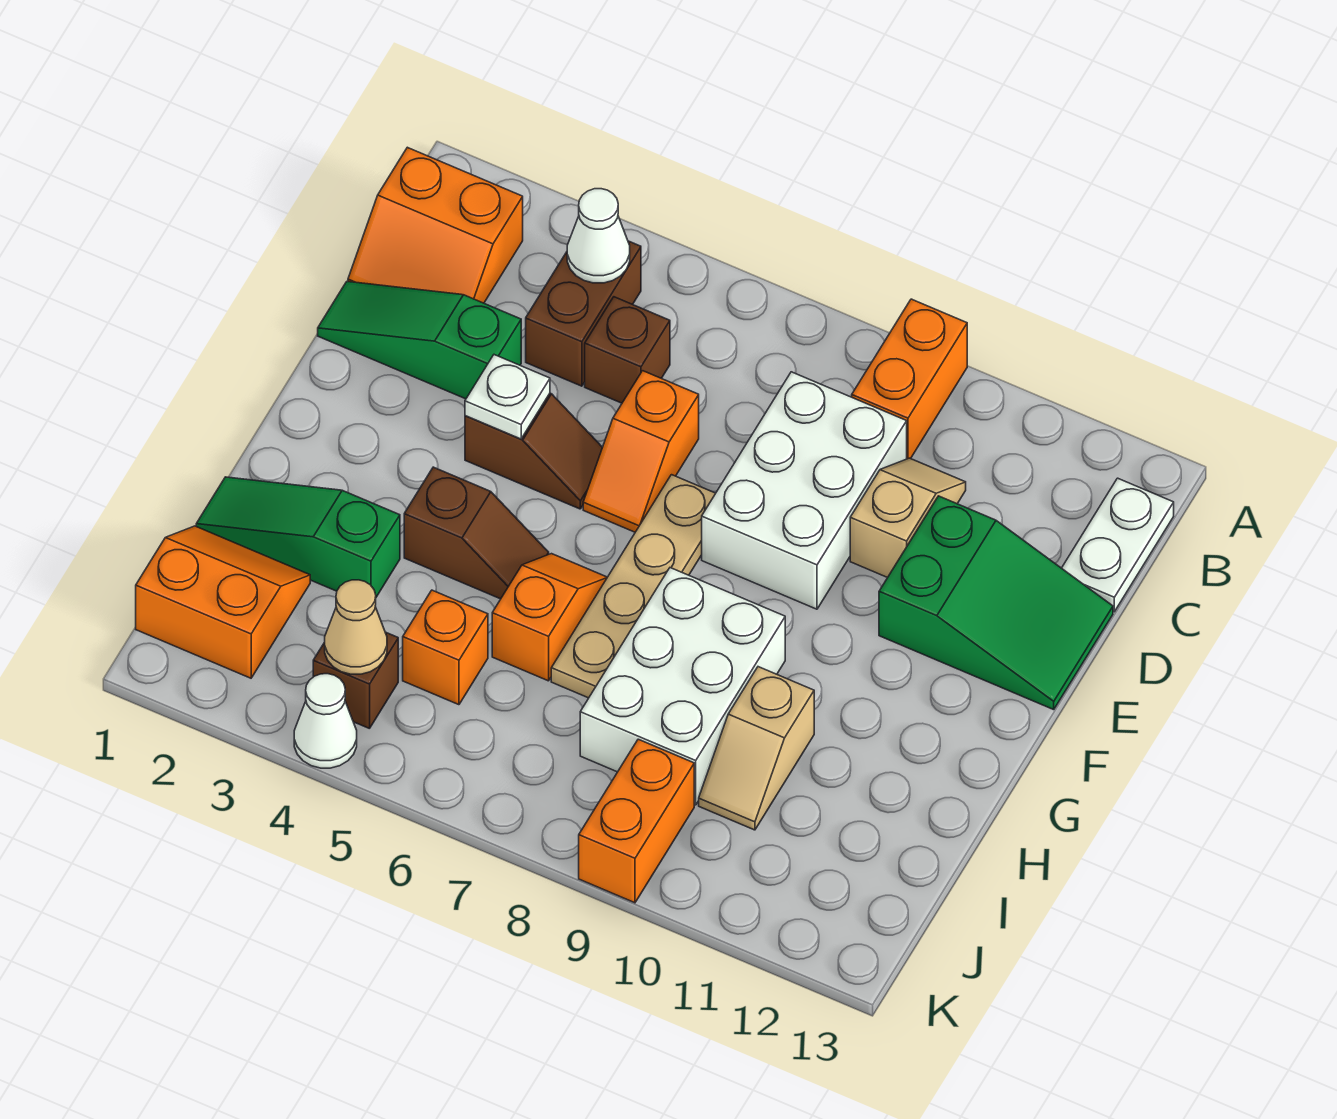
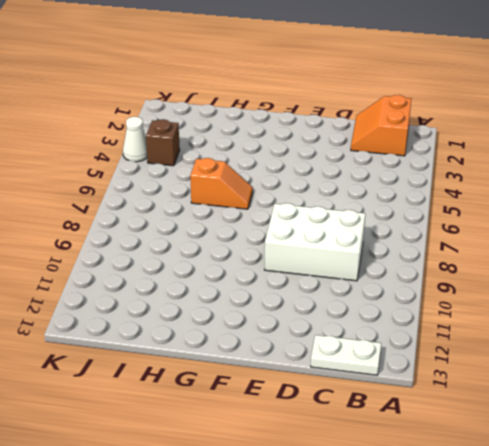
none -> orange brick A9:B9 level 1
none -> brown brick B4:C4 level 1
none -> brown brick C5 level 1

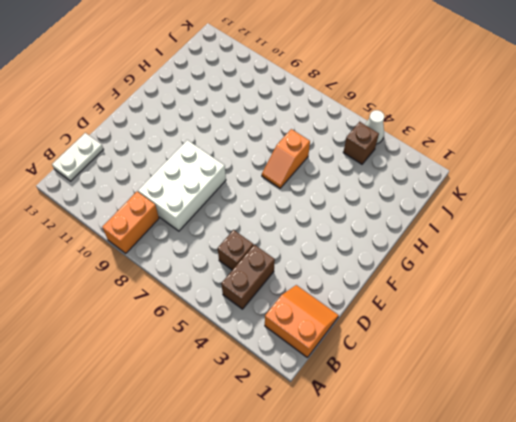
none -> tan slope C10:D10 level 1 top D
none -> green slope D1:D3 level 1 top 3
none -> orange slope D6:E6 level 1 top D

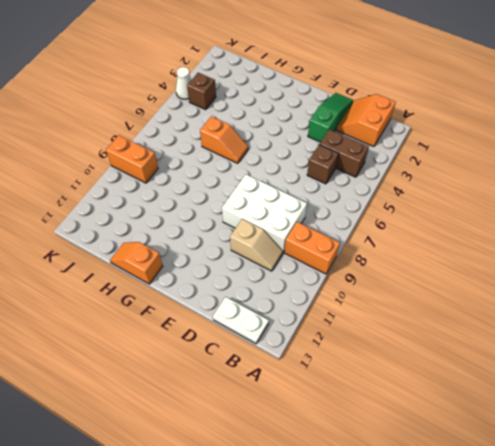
orange slope G13:H13 level 1 top G -> orange slope D6:E6 level 1 top D
none -> green slope D11:E13 level 1 top 11
none -> brown slope E4:E5 level 1 top 4
none -> tan plate E7:H7 level 1

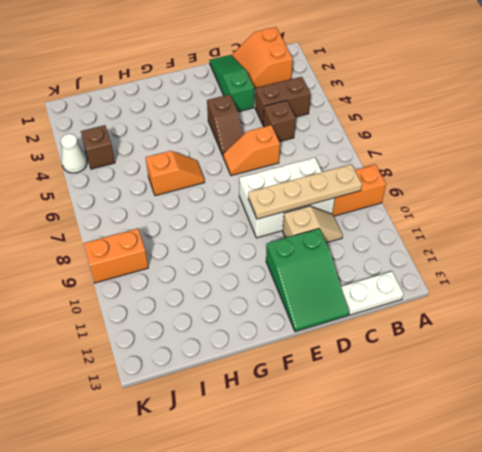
tan plate B9:E9 level 2 -> tan plate E7:H7 level 1
none -> brown slope G4:G5 level 1 top 4
none -> white brick G8:I9 level 1
none -> green slope H1:H3 level 1 top 3

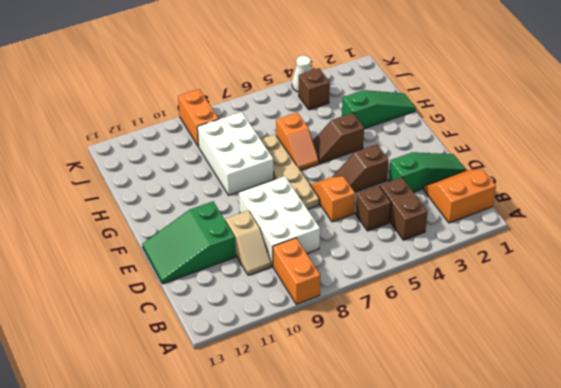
none -> white plate B13:C13 level 1
none -> tan slope H10:I10 level 1 top H
none -> orange slope I1:J2 level 1 top J

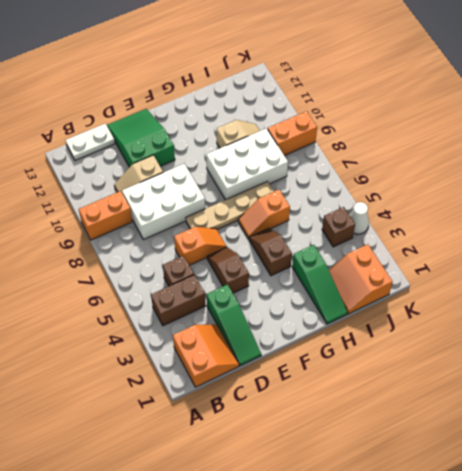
none -> orange brick I5 level 1
none -> white cone B4 level 2
none -> white plate E4 level 2

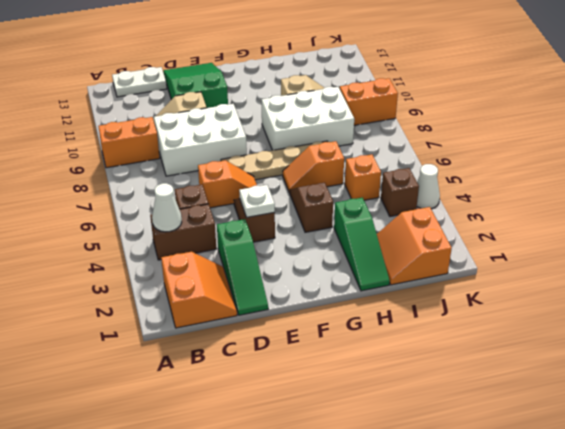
none -> tan cone J4 level 2

